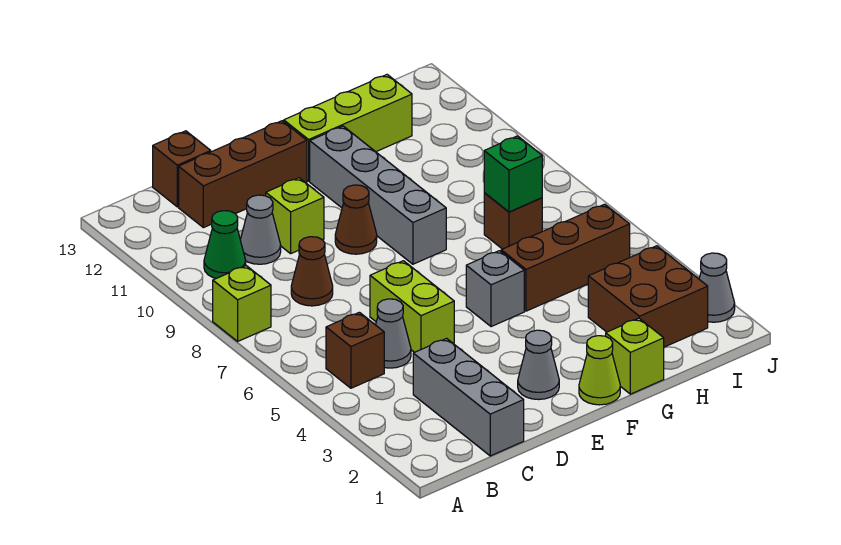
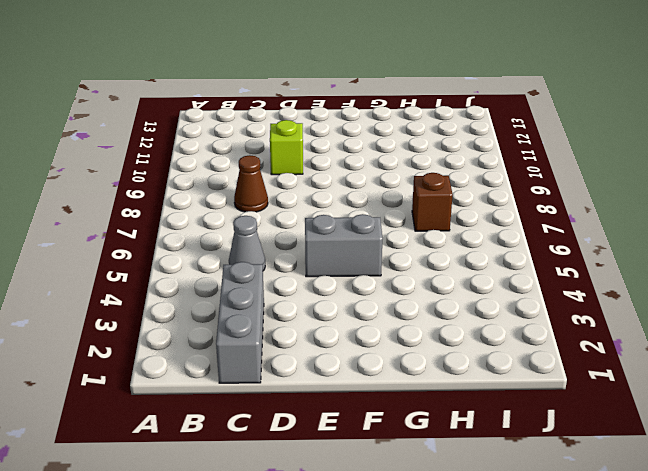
grey brick E5:F5 level 1 -> grey brick F5 level 1
none -> lime brick A8 level 1
none -> brown brick B5 level 1
none -> green cone B10 level 1

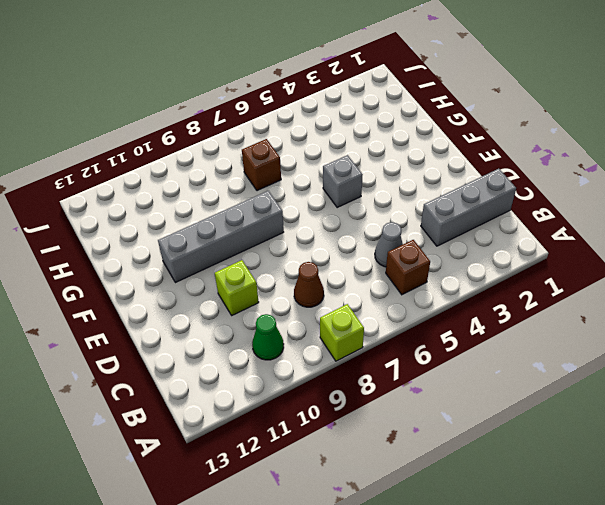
none -> grey cone C10 level 1
none -> brown brick C12:E12 level 1
none -> brown brick C13 level 1

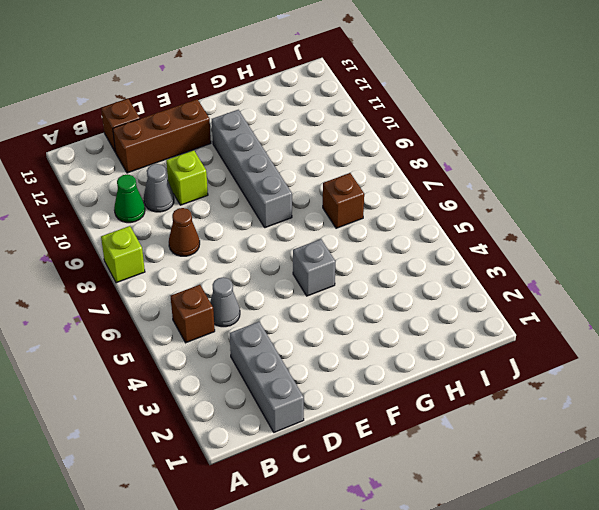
none -> lime brick D5:D6 level 1
none -> grey cone E2 level 1
none -> brown cone E9 level 1

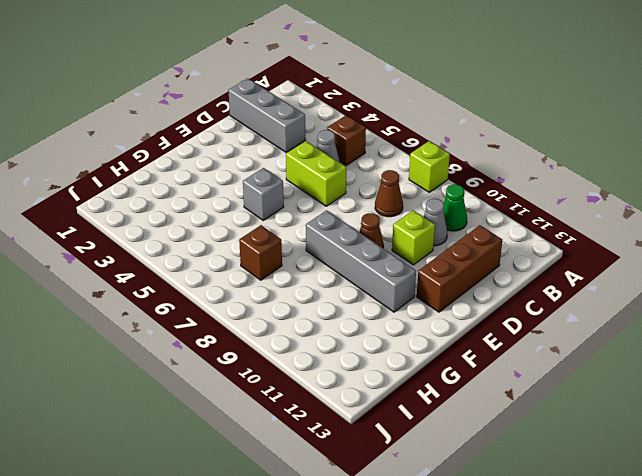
none -> brown brick C13 level 1
none -> grey cone E2 level 1
none -> lime cone F1 level 1

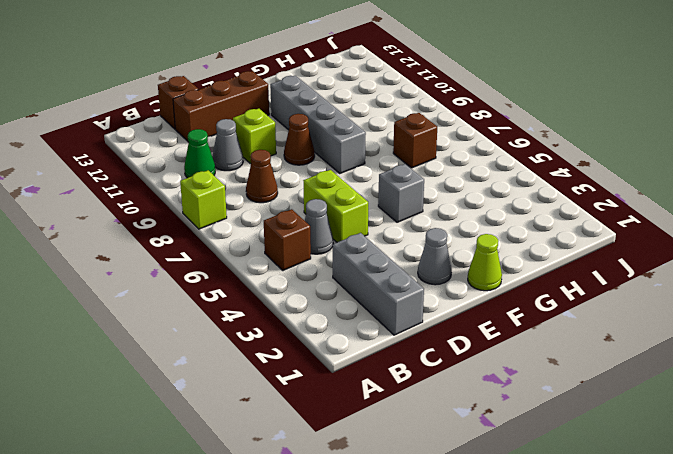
none -> lime brick F12:H12 level 1
none -> lime brick G1 level 1
none -> brown brick G5:I5 level 1

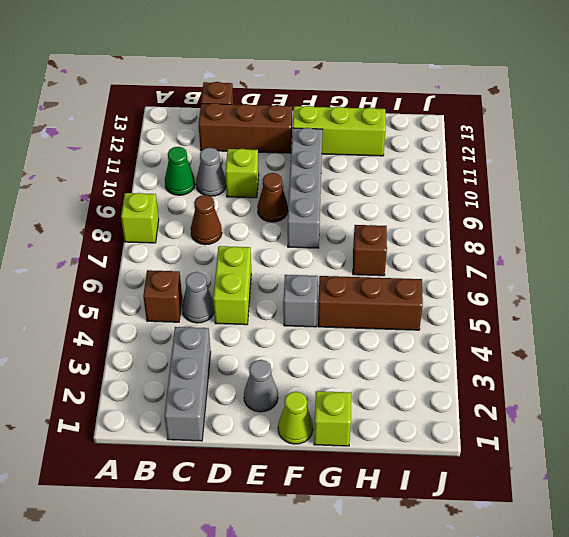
none -> brown brick H2:I3 level 1
none -> grey cone J2 level 1
none -> green brick H7 level 2

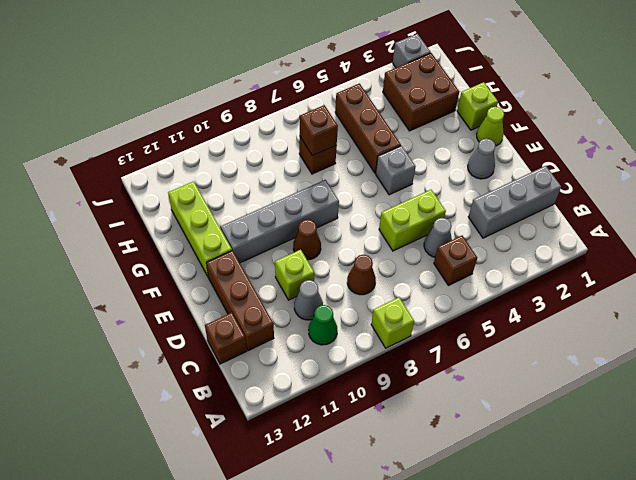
brown brick H7 level 2 -> green brick H7 level 2
grey brick J2 level 1 -> grey cone J2 level 1

